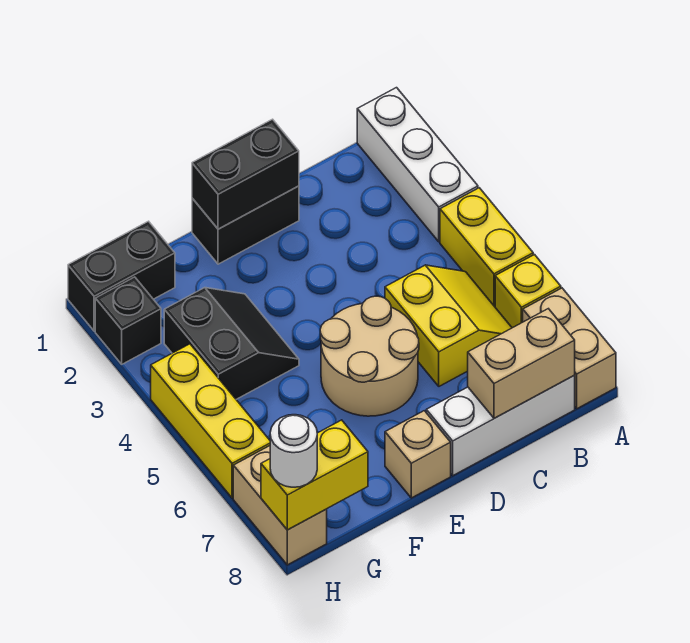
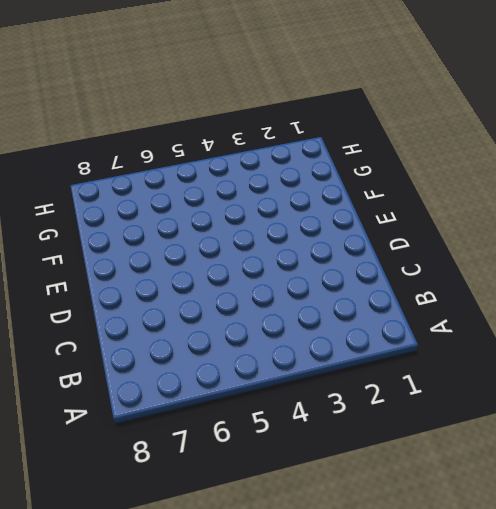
none -> white brick A1:A3 level 1
none -> yellow brick A4:A5 level 1
none -> yellow brick A6 level 1

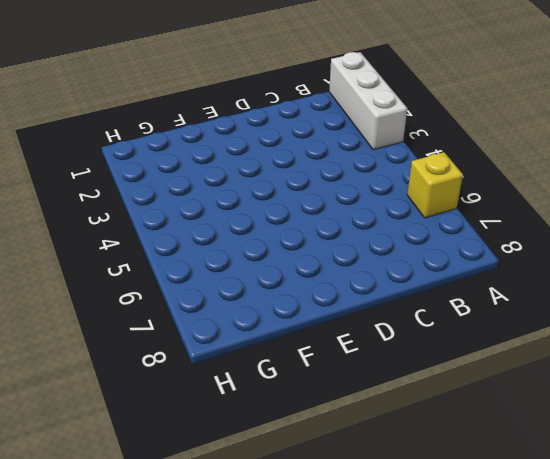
none -> yellow brick A4:A5 level 1
none -> tan brick A7:A8 level 1
none -> yellow slope B5:C6 level 1 top C

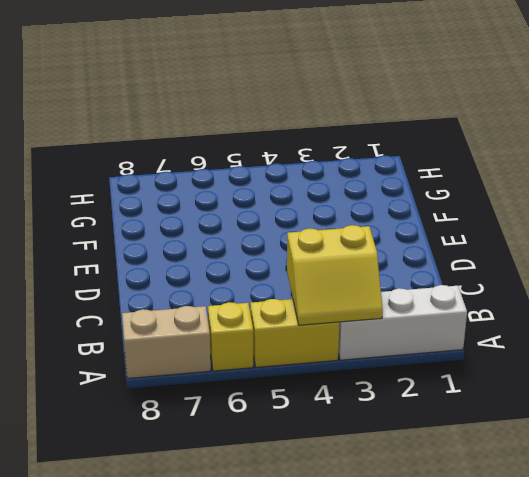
yellow slope A3:B4 level 2 top B -> yellow slope B5:C6 level 1 top C
none -> white brick B8:D8 level 1
none -> black brick D1:E1 level 1
none -> tan round brick D5:E6 level 1

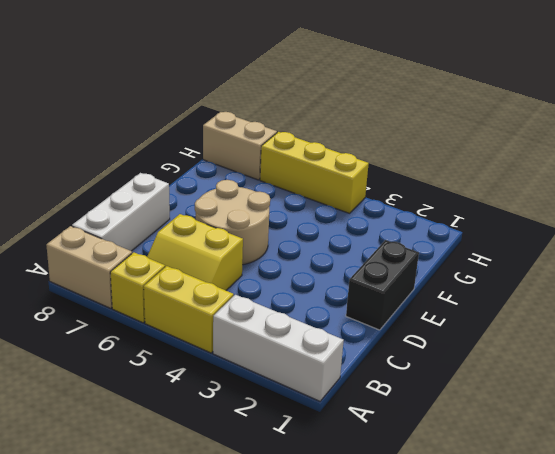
none -> tan brick E8 level 1
none -> black slope F3:G4 level 1 top G
none -> black brick G1:H1 level 1

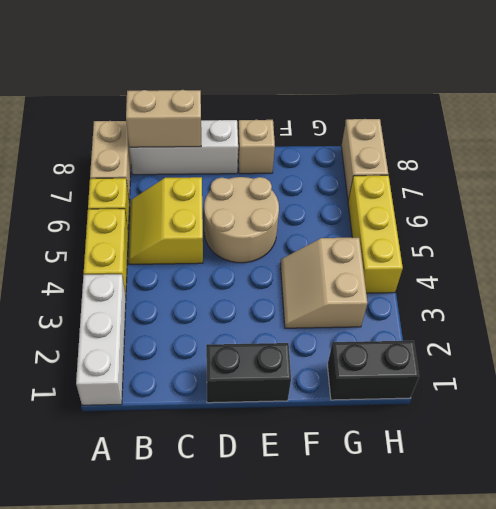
tan slope F3:G4 level 1 top G -> black slope F3:G4 level 1 top G
none -> black brick H2 level 1
none -> black brick D1:E1 level 2
none -> yellow brick G8:H8 level 2

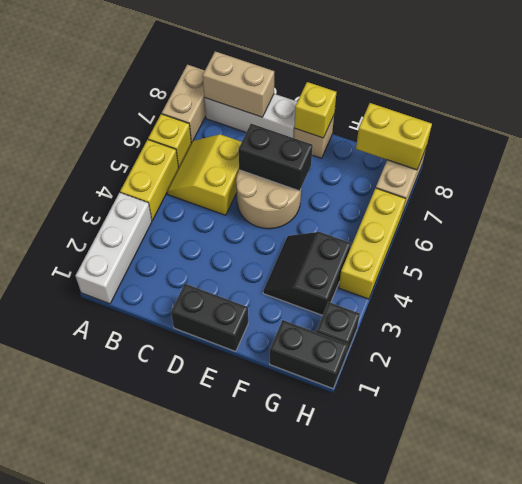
black brick D6:E6 level 2 -> black brick D1:E1 level 2
yellow brick E8 level 2 -> none
none -> white round brick H8 level 3

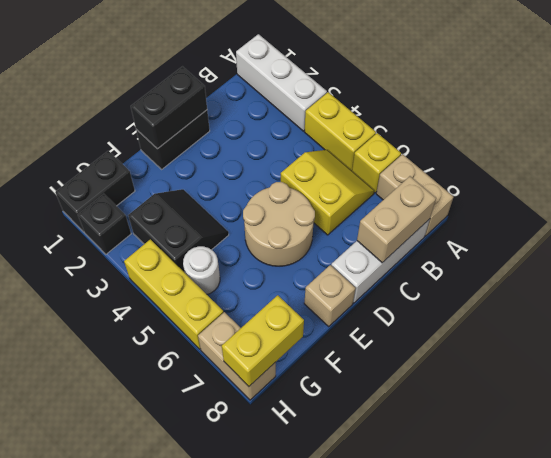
white round brick G5 level 1 -> white round brick H8 level 3

